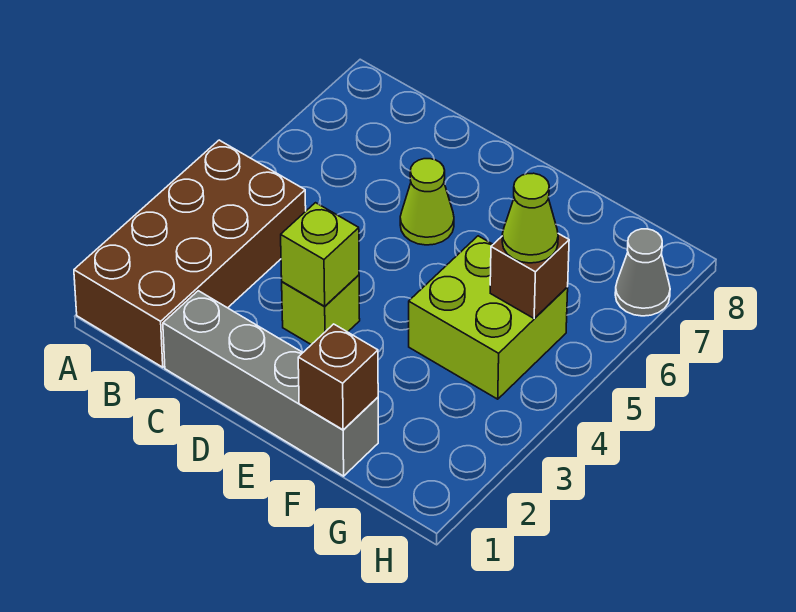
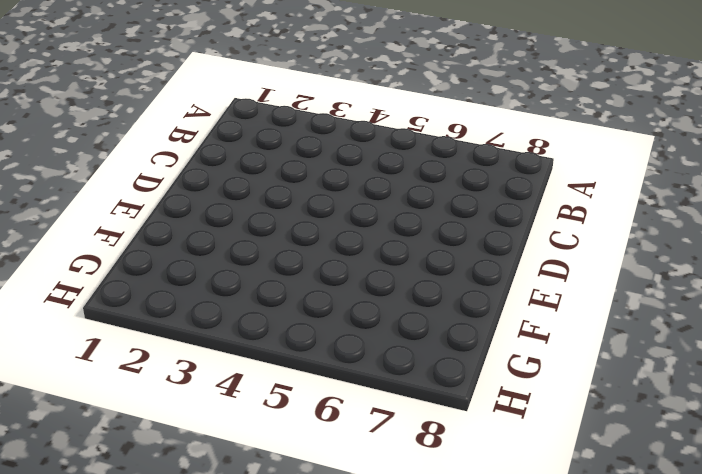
none -> brown brick A1:B4 level 1
none -> grey brick C1:F1 level 1

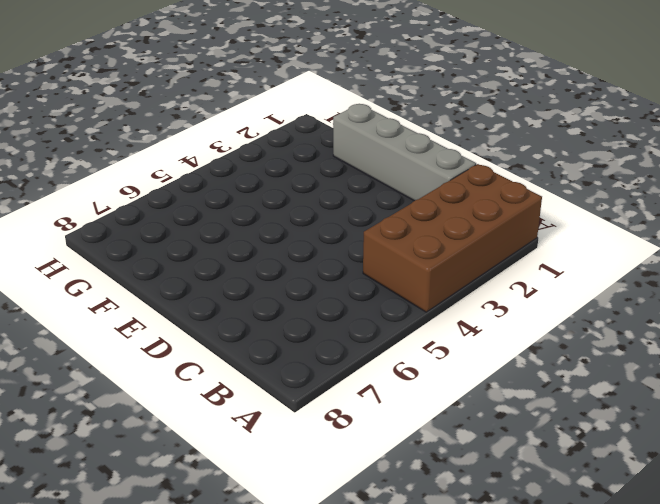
none -> lime brick D3 level 1
none -> lime cone D6 level 1

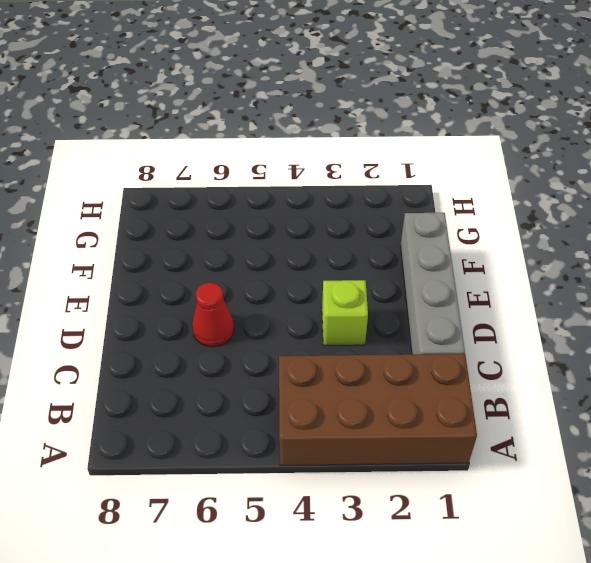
red cone D6 level 1 -> lime cone D6 level 1
none -> lime brick F4:G5 level 1
none -> grey cone H7 level 1

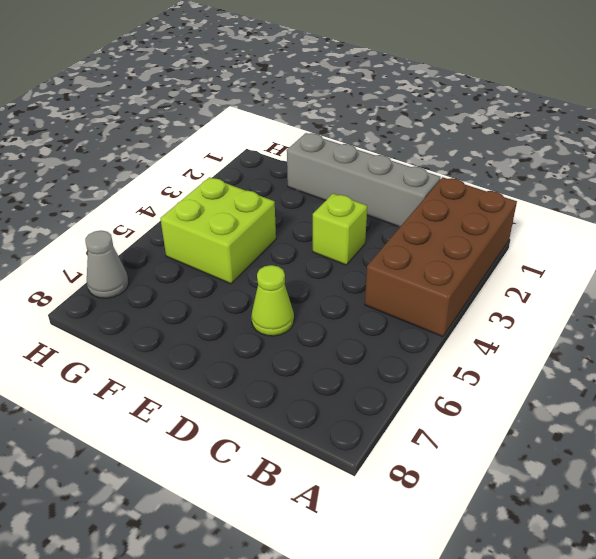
none -> lime brick D3 level 2
none -> brown brick F1 level 2

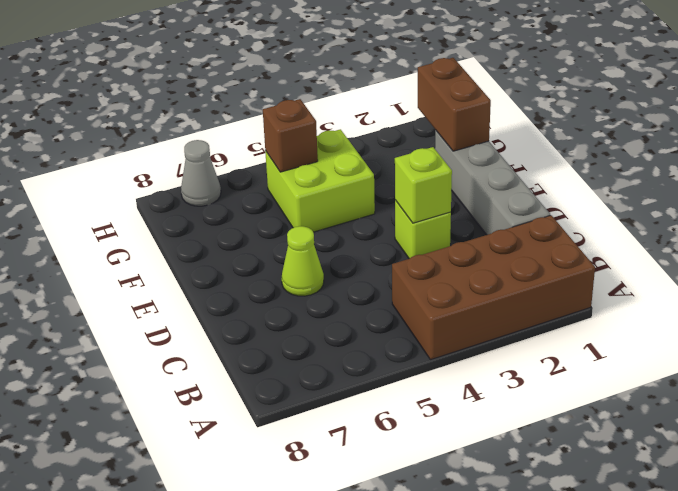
brown brick F1:G1 level 2 -> brown brick F1 level 2
none -> lime cone G5 level 3

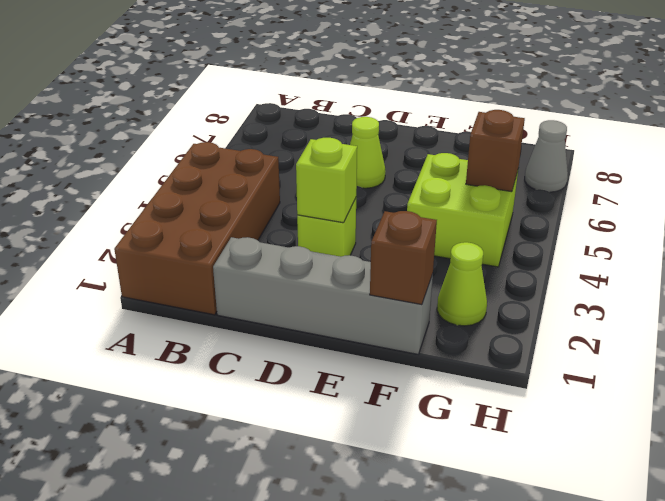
lime cone G2 level 1 -> lime cone G5 level 3

